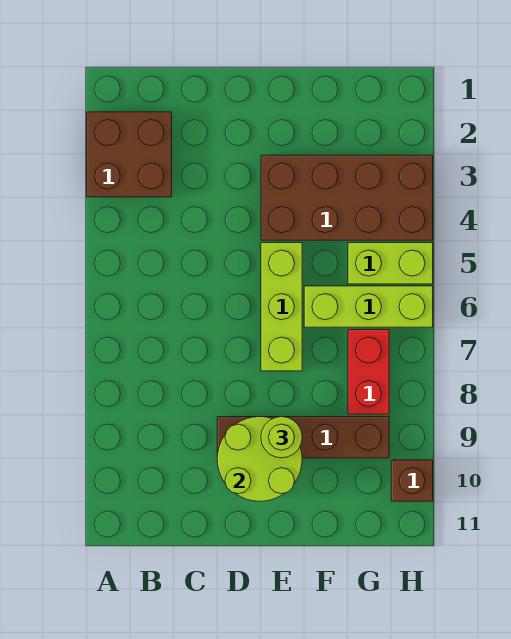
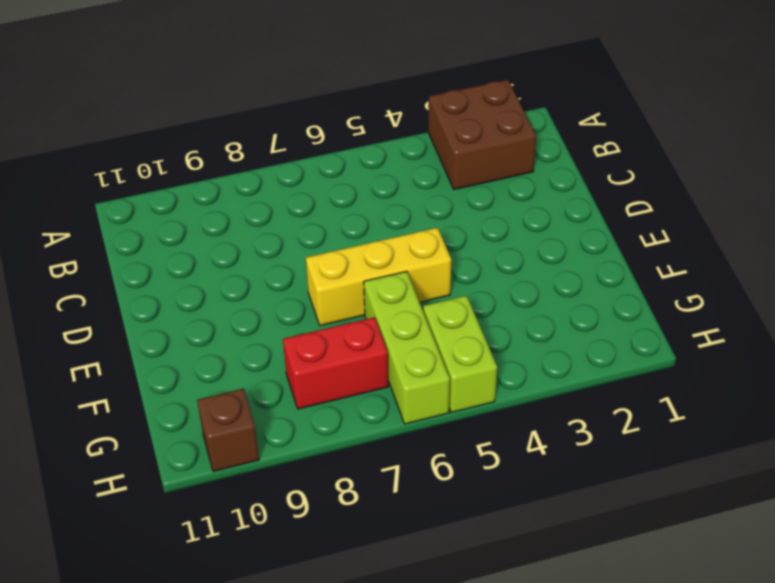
yellow brick E5:E7 level 1 -> lime brick E5:E7 level 1
none -> brown brick D9:G9 level 1
none -> brown brick E3:H4 level 1

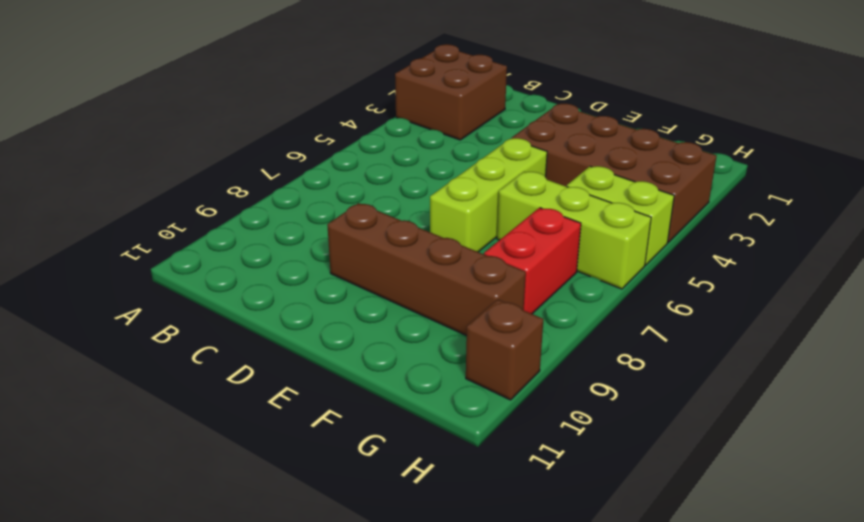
none -> lime round brick D9:E10 level 2
none -> lime round brick E9 level 3

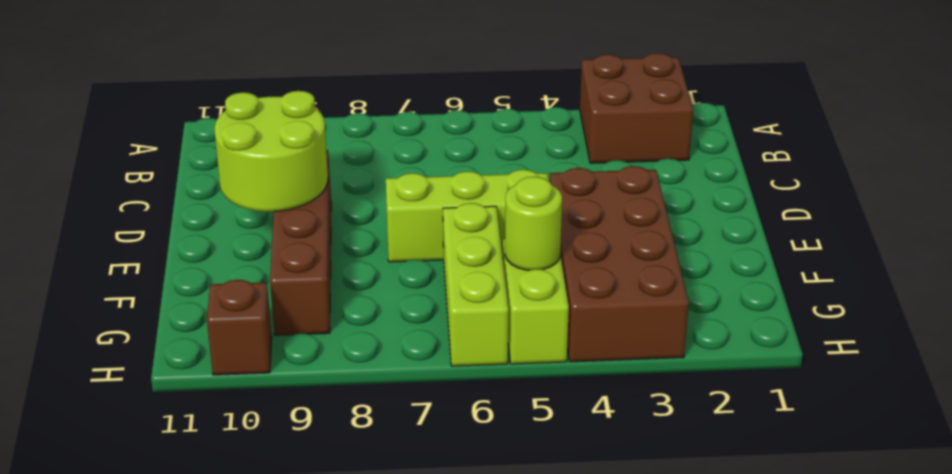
lime round brick G5 level 2 -> lime round brick E9 level 3
none -> red brick G7:G8 level 1

